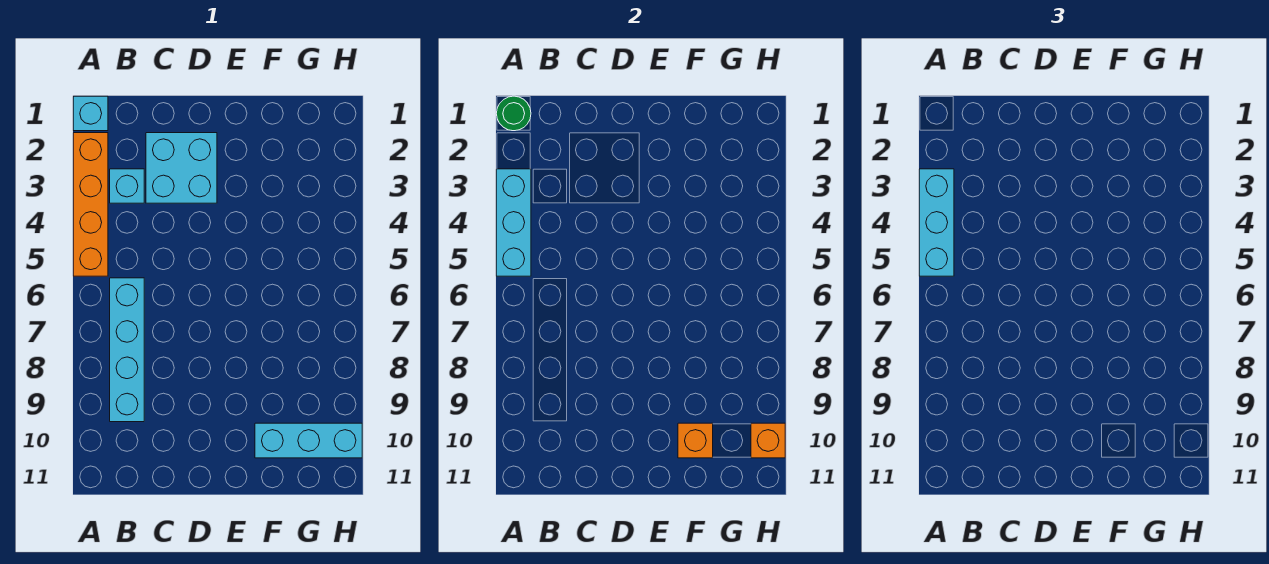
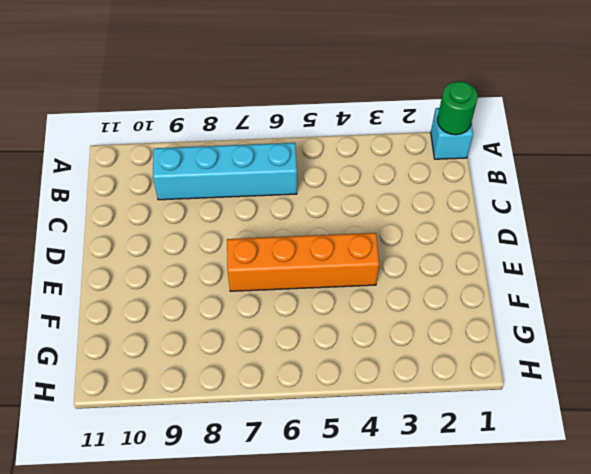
orange brick E4:E7 level 1 -> orange brick A2:A5 level 1
none -> cyan brick B3 level 1
none -> cyan brick C2:D3 level 1

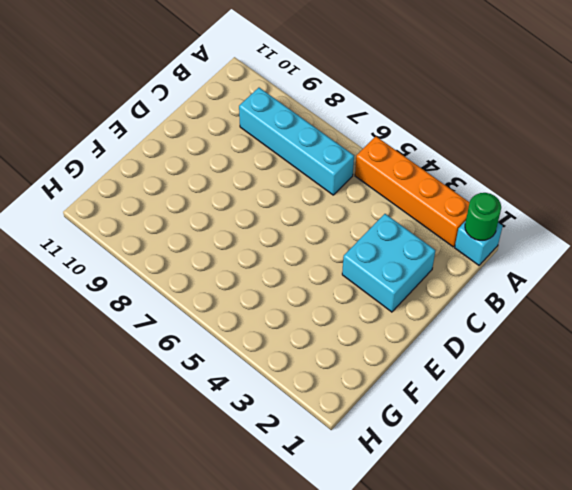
none -> cyan brick B3 level 1
none -> cyan brick F10:H10 level 1

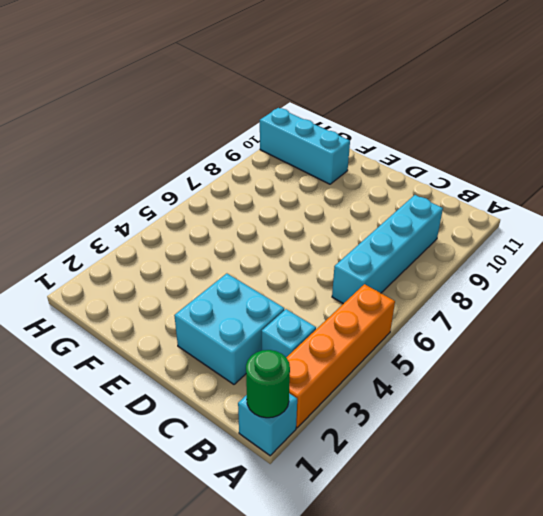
none -> cyan brick A3:A5 level 2
none -> orange brick F10 level 2

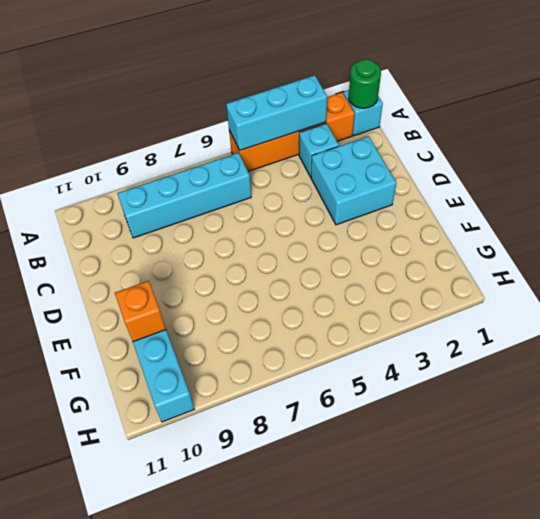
none -> orange brick H10 level 2
none -> cyan brick A3:A5 level 3

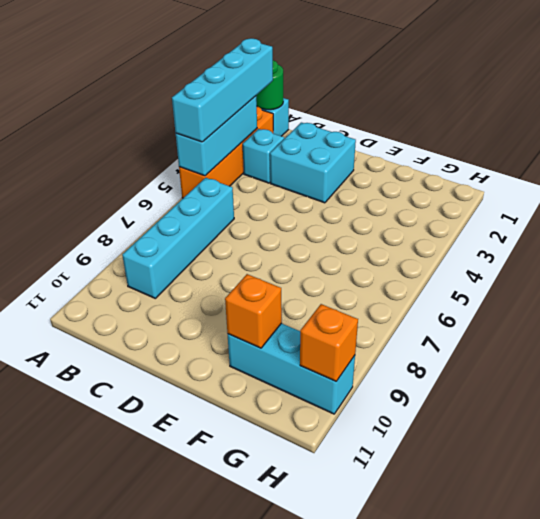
cyan brick A2:A5 level 3 -> cyan brick A3:A5 level 3

